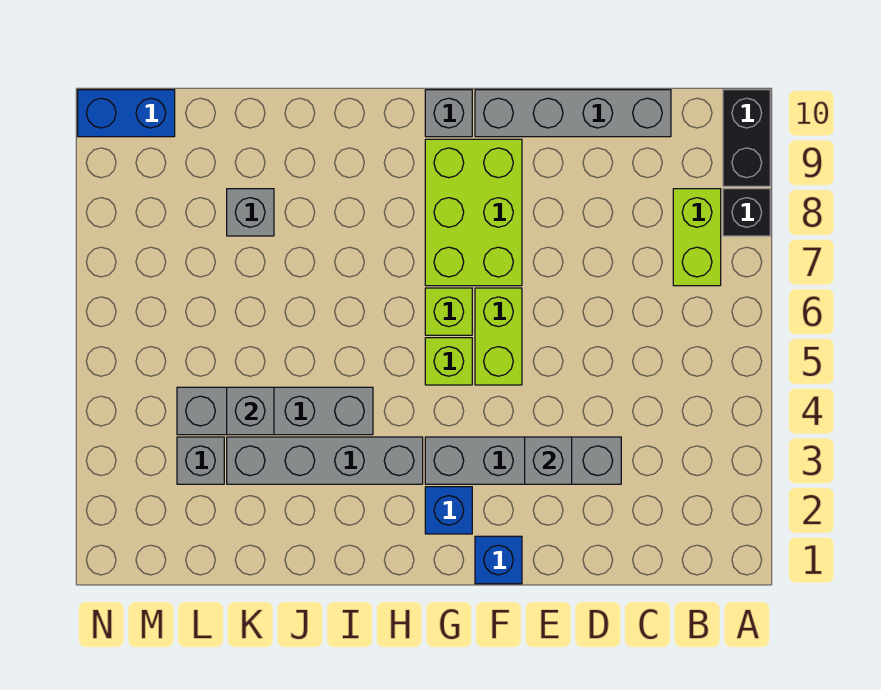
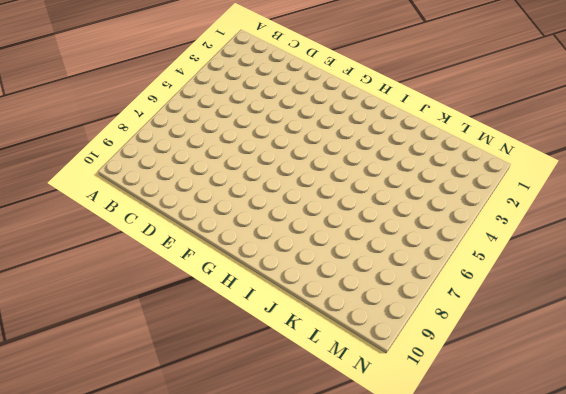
none -> black brick A8 level 1
none -> black brick A9:A10 level 1
none -> lime brick B7:B8 level 1

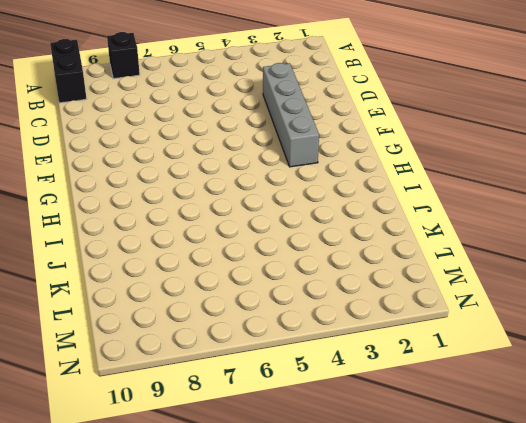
black brick A10:B10 level 1 -> black brick A9:A10 level 1
none -> lime brick B7:B8 level 1
none -> grey brick C10:F10 level 1
none -> blue brick F1 level 1

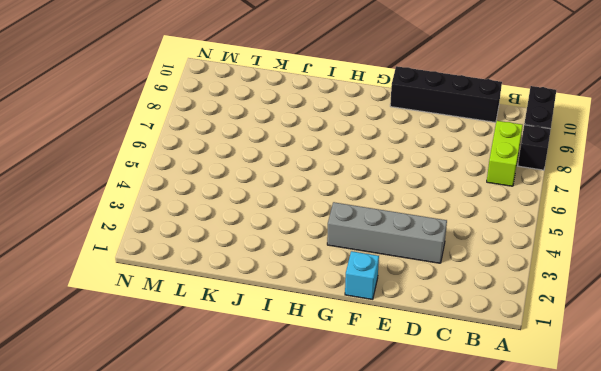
black brick C10:F10 level 1 -> grey brick C10:F10 level 1
cyan brick F1 level 1 -> blue brick F1 level 1
none -> lime brick F5:F6 level 1
none -> lime brick F7:G9 level 1
none -> blue brick G2 level 1

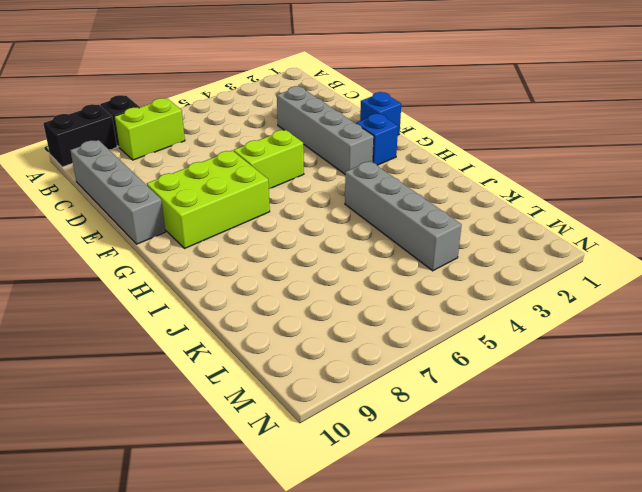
none -> lime brick G5 level 1
none -> lime brick G6 level 1
none -> grey brick G10 level 1

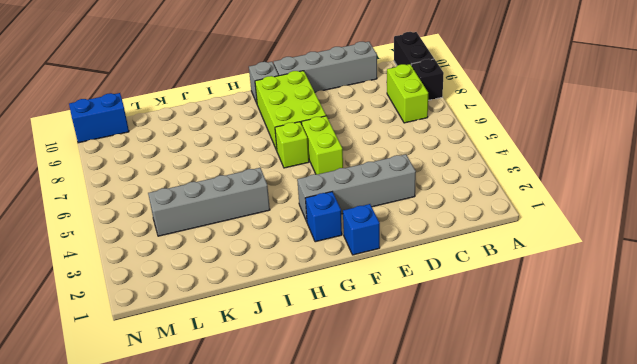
none -> lime brick G5 level 1
none -> grey brick H3:K3 level 1
none -> grey brick K8 level 1

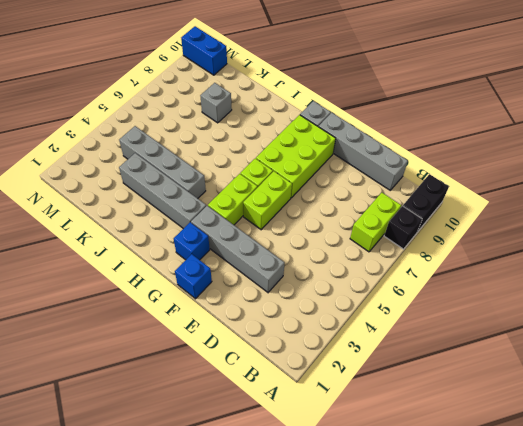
lime brick G4:G5 level 1 -> lime brick G5 level 1
none -> grey brick L3 level 1
none -> grey brick E3 level 2
none -> grey brick K4 level 2

